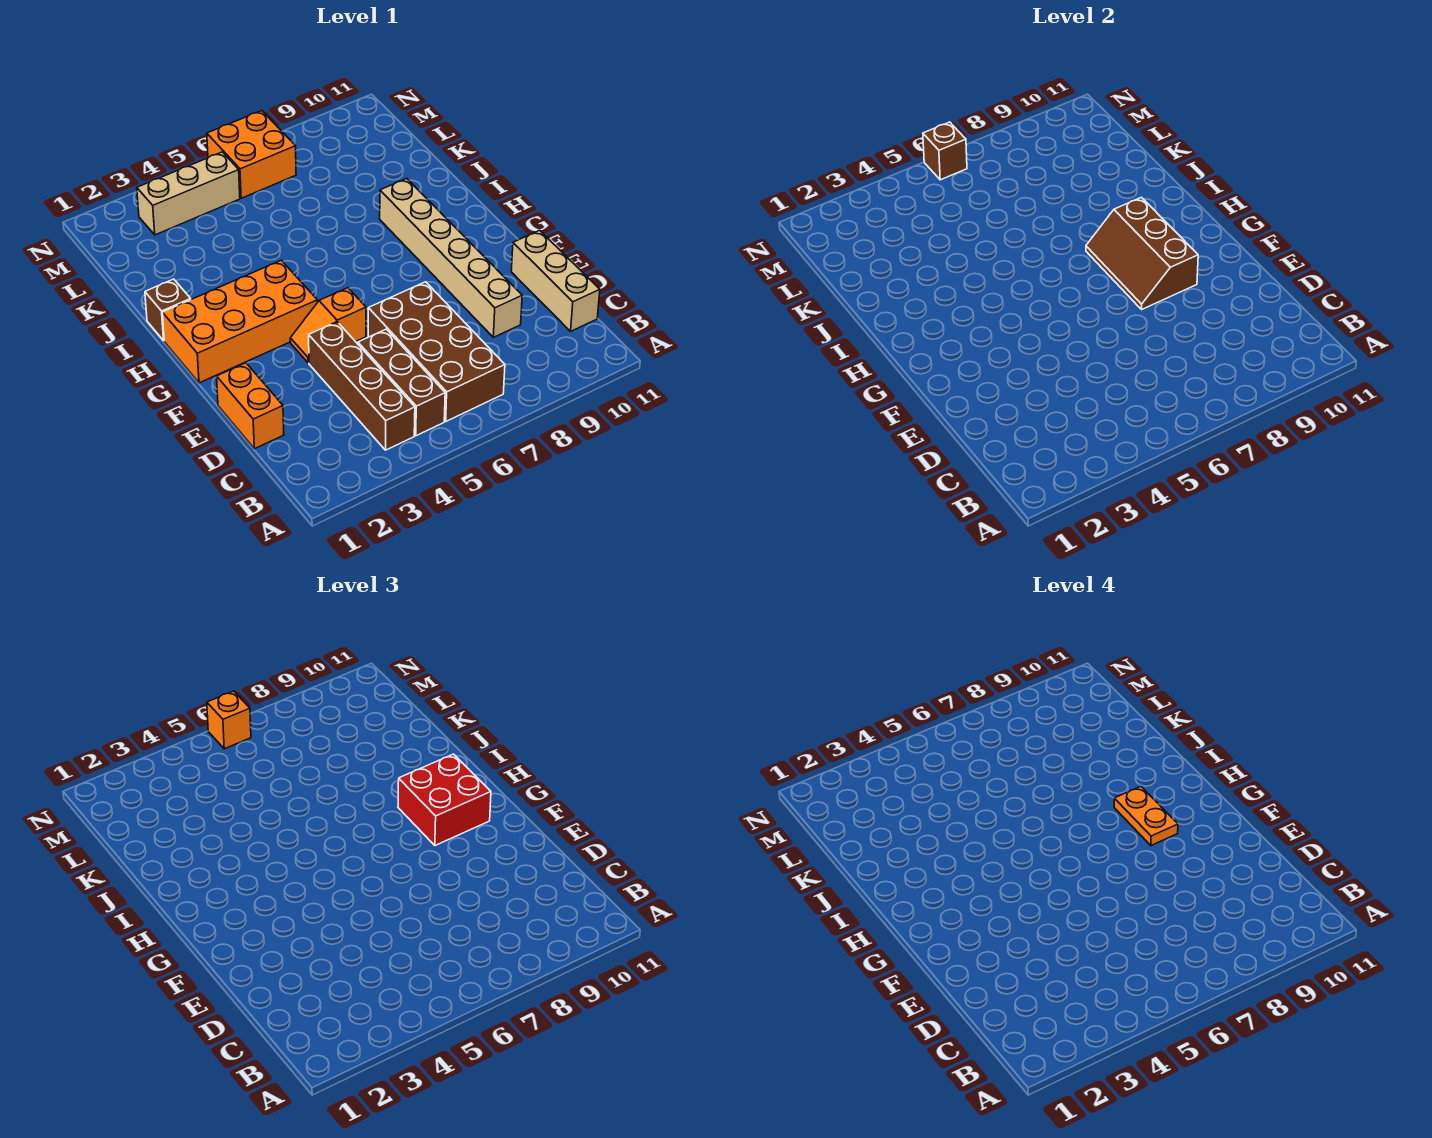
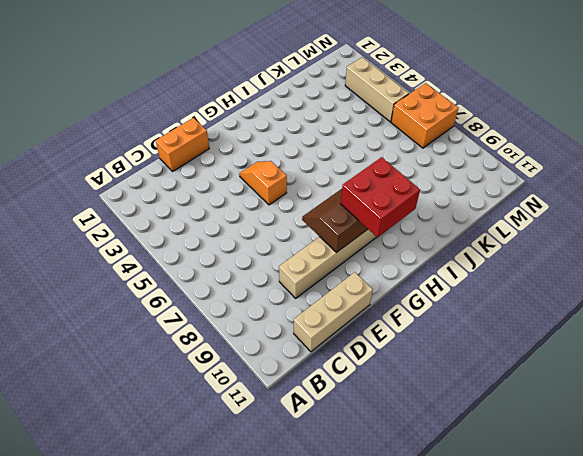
none -> brown brick B4:E4 level 1
none -> brown brick B5:D5 level 1
none -> brown brick B6:E7 level 1

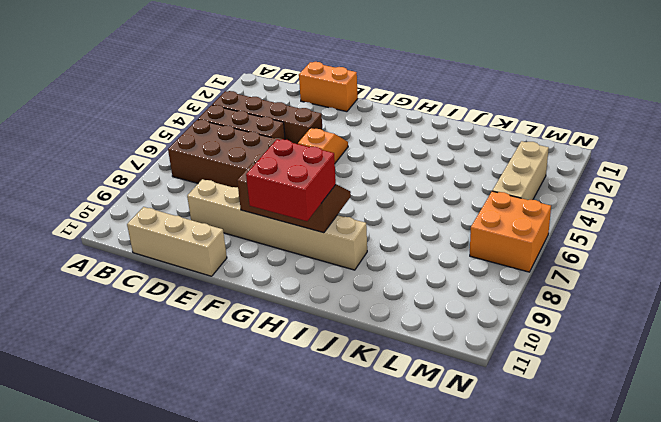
none -> orange brick G1:H4 level 1
none -> brown brick I1 level 1
none -> brown brick N6 level 2

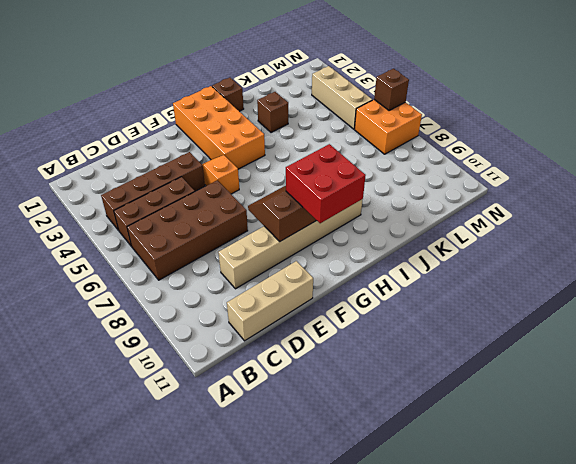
brown brick J3 level 1 -> none
none -> orange brick D1:E1 level 1
none -> orange brick N6 level 3
none -> orange plate G9:H9 level 4

